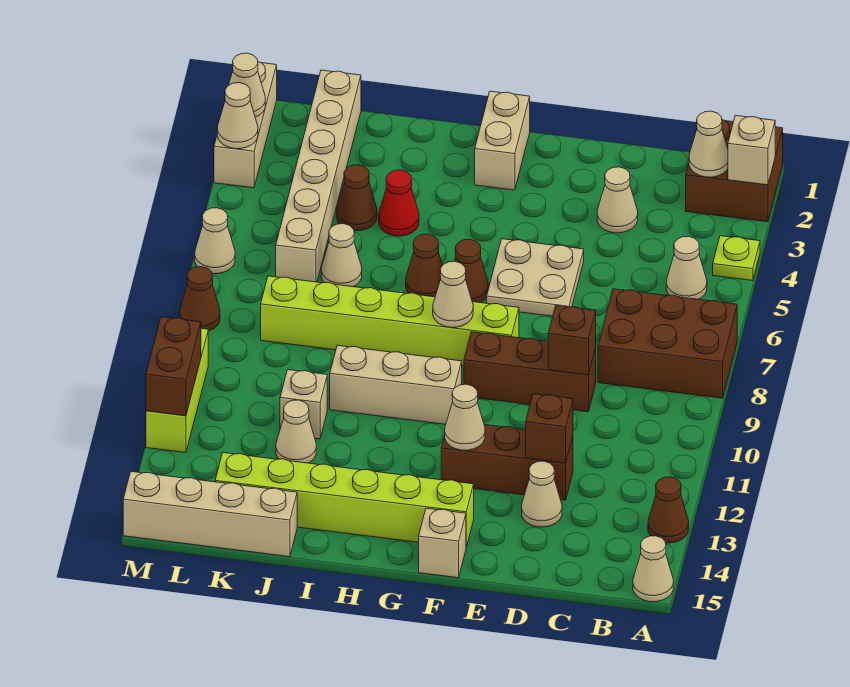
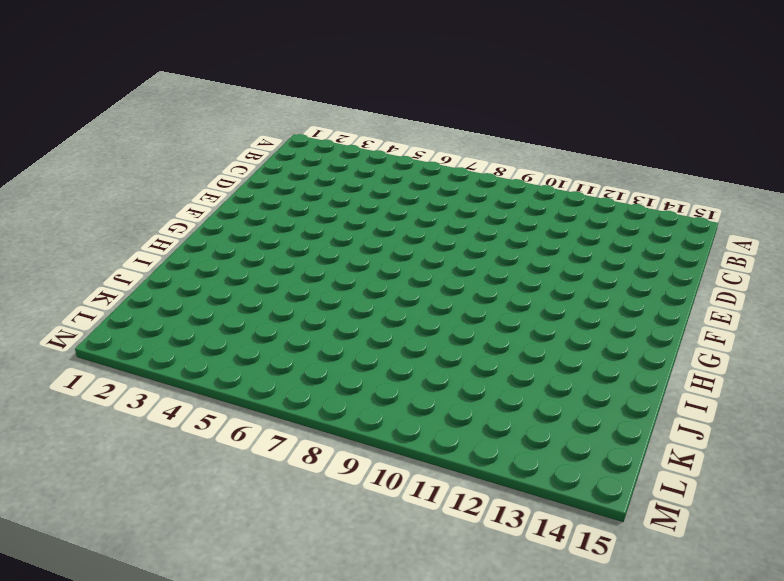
none -> brown brick A1:B2 level 1
none -> lime plate A4 level 1
none -> brown brick A7:C8 level 1
none -> brown cone A13 level 1

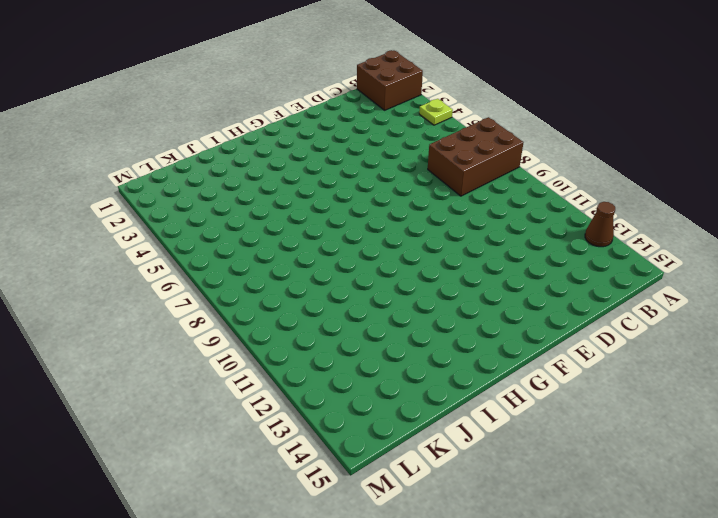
none -> tan cone A15 level 1
none -> tan cone B5 level 1
none -> tan cone D3 level 1
none -> brown brick D9:F9 level 1

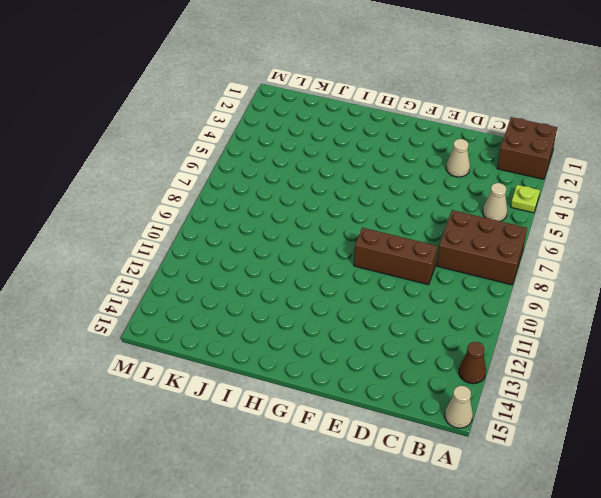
none -> brown brick D12:F12 level 1
none -> tan cone D13 level 1
none -> tan plate E5:F6 level 1
none -> lime brick F8:K8 level 1

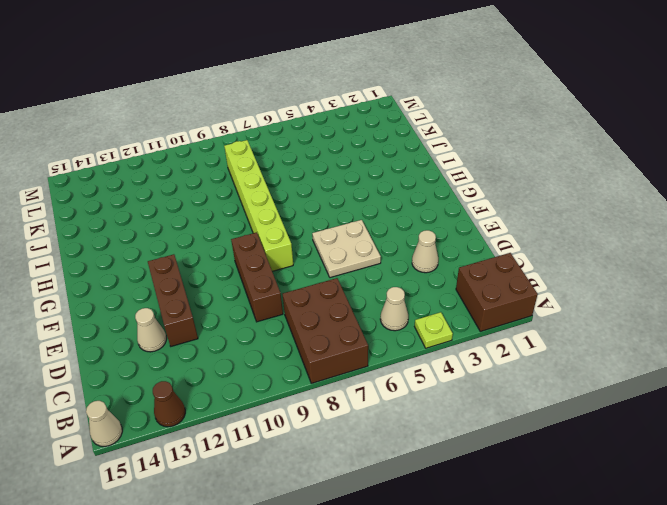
none -> lime brick F14:K14 level 1
none -> tan brick F15 level 1
none -> tan brick G1:G2 level 1
none -> brown cone G6 level 1

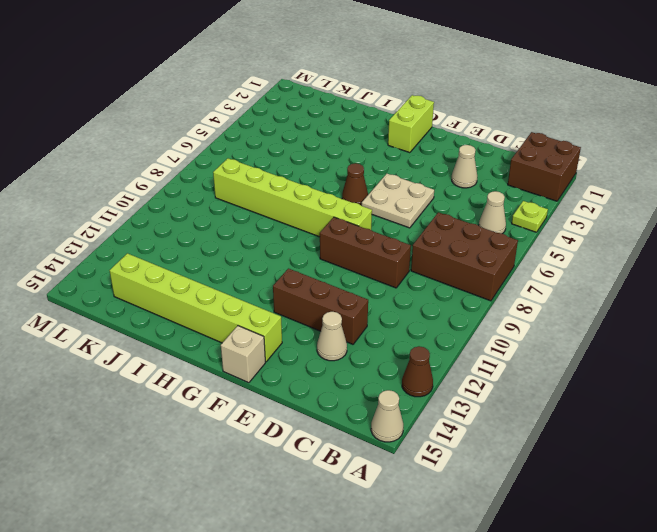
lime brick G1:G2 level 1 -> tan brick G1:G2 level 1
none -> tan brick G10:I10 level 1
none -> brown cone H6 level 1
none -> red cone I4 level 1
none -> brown cone J4 level 1

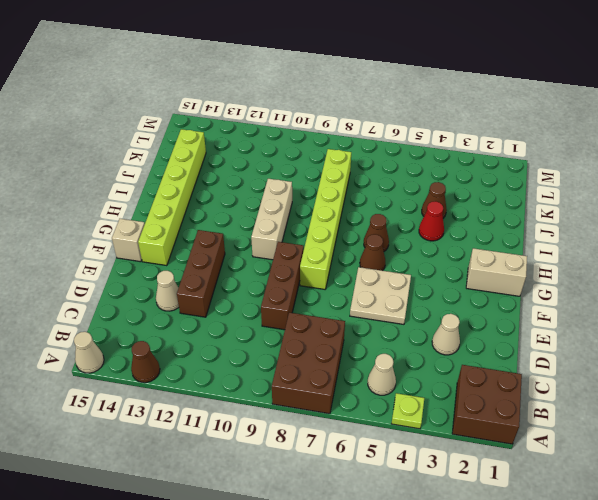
none -> tan cone J6 level 1
none -> tan brick J11 level 1
none -> tan cone J12 level 1
none -> tan brick J15:M15 level 1

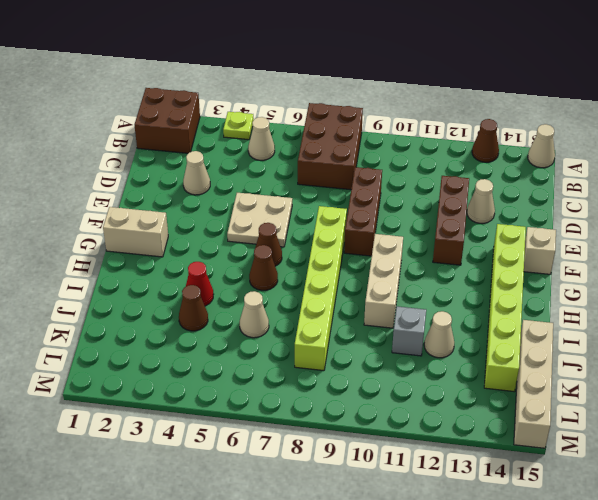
grey brick J11 level 1 -> tan brick J11 level 1
none -> tan brick K1:K6 level 1
none -> tan brick M1:M3 level 1
none -> tan cone M6 level 1
none -> brown cone M8 level 1

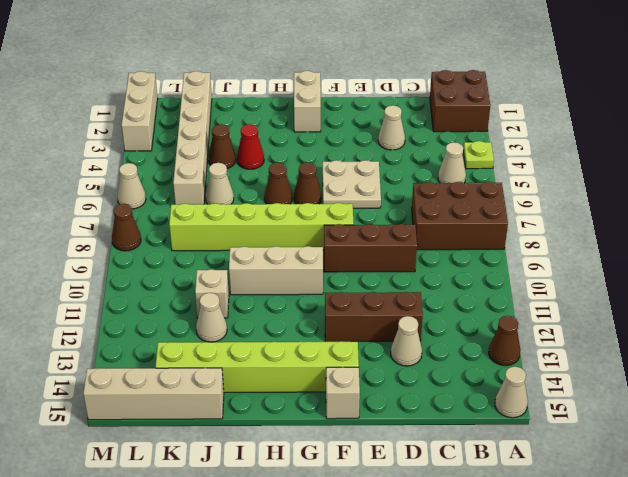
none -> lime brick M10:M12 level 1
none -> tan brick A2 level 2
none -> tan cone B2 level 2
none -> brown brick D9 level 2

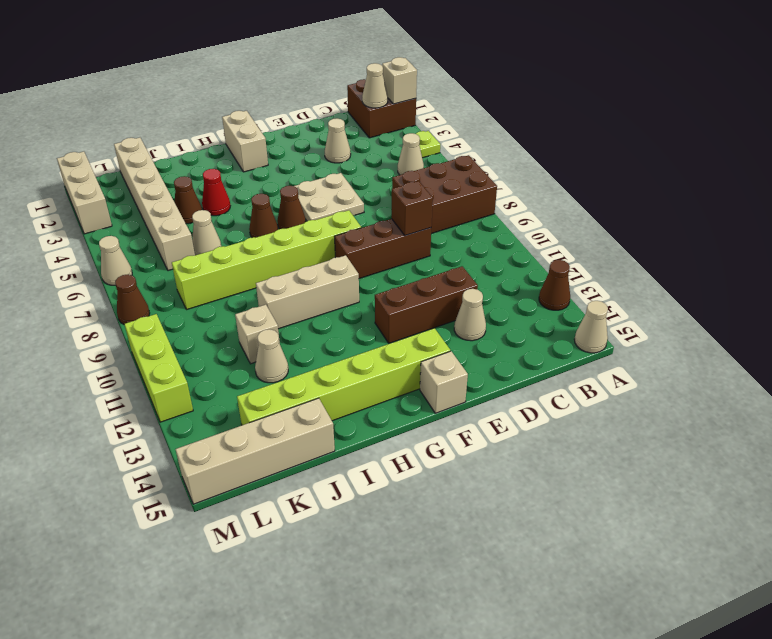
none -> brown brick D12 level 2
none -> tan cone F12 level 2
none -> tan cone G8 level 2
none -> tan cone M2 level 2

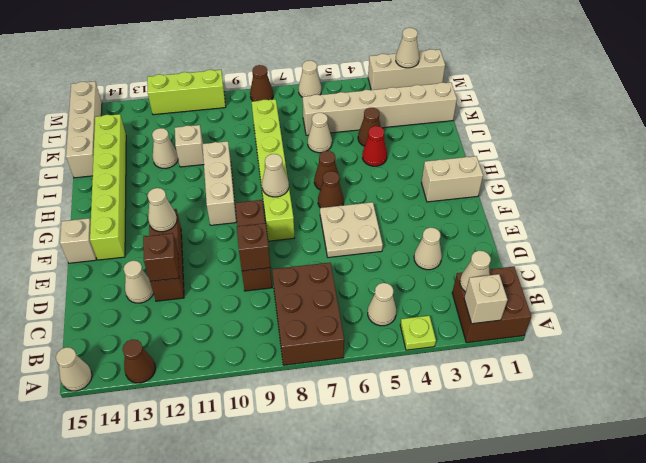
none -> tan cone M3 level 2
none -> brown brick M11:M12 level 2

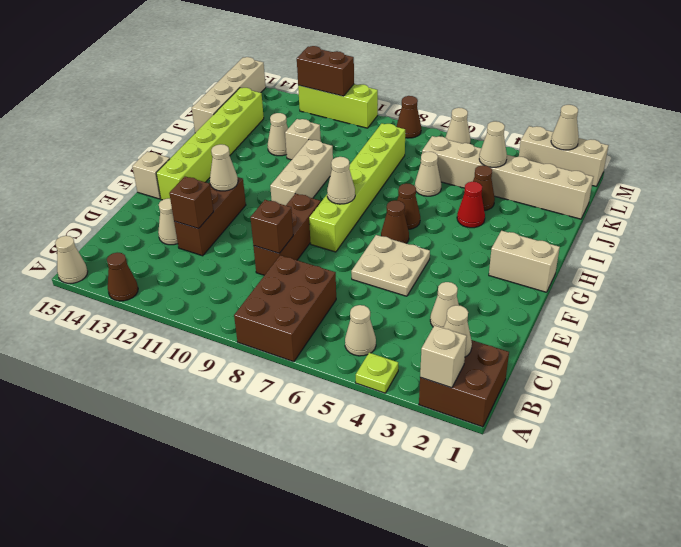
tan cone K4 level 2 -> tan cone M3 level 2

